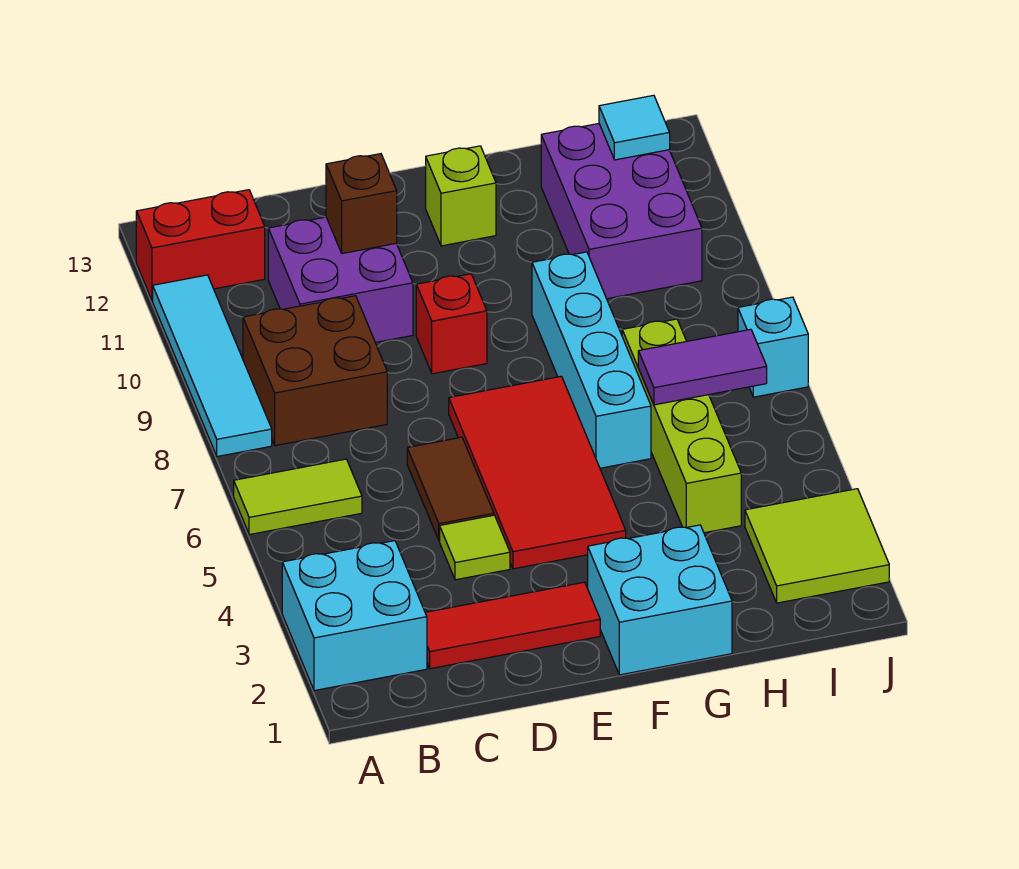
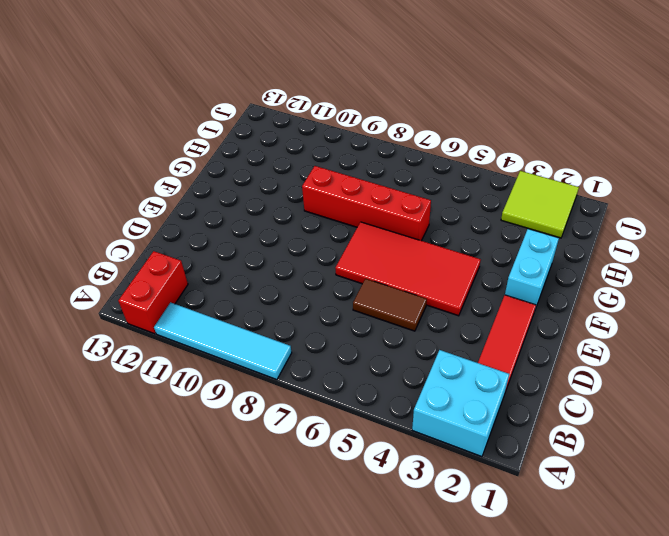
cyan brick F2:G2 level 1 -> cyan brick F1:G2 level 1
red brick G6:G9 level 1 -> cyan brick G6:G9 level 1
none -> lime tile A6:B6 level 1
none -> brown brick B8:C9 level 1
none -> purple brick C10:D11 level 1

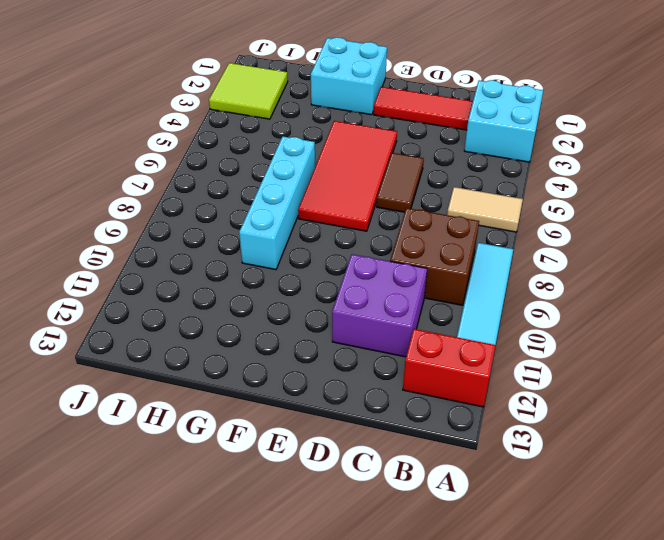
tan tile A6:B6 level 1 -> lime tile A6:B6 level 1
none -> lime tile D4 level 1
none -> red brick E9 level 1
none -> lime brick F12 level 1

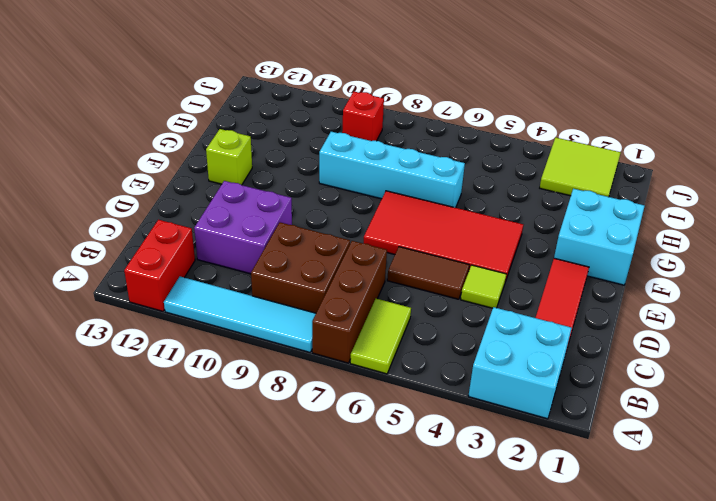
brown brick A7:C7 level 1 -> none
red brick I9 level 1 -> red brick E9 level 1
none -> lime brick H4:H7 level 1
none -> purple brick H10:I12 level 1
none -> cyan brick J7 level 1

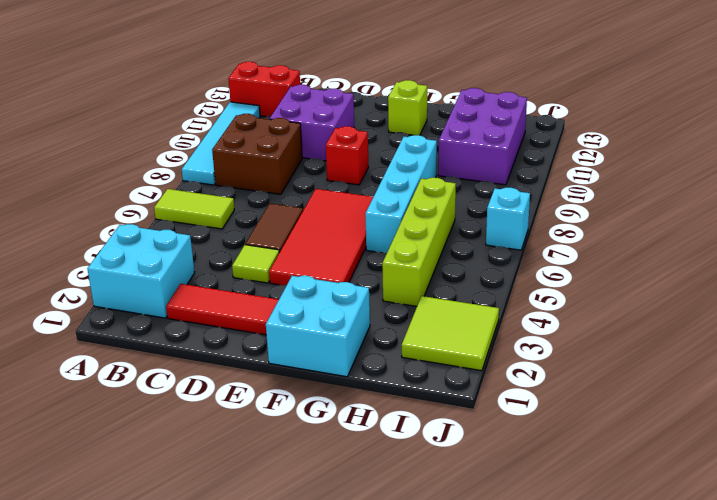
none -> brown brick D11 level 2
none -> purple tile H6:I6 level 2
none -> cyan tile I12 level 2

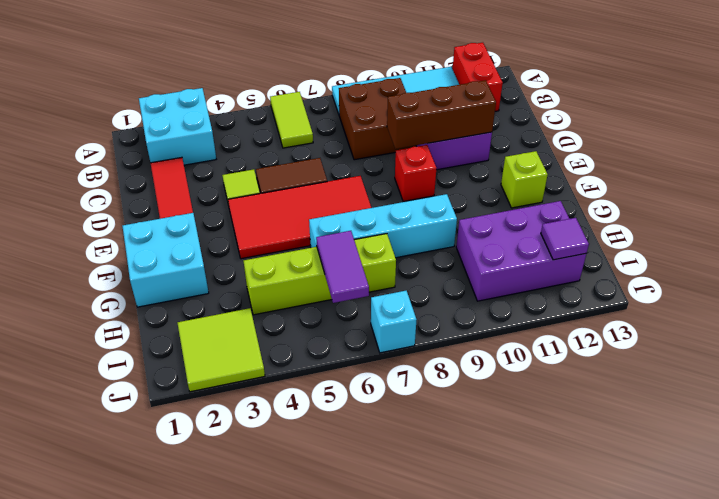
brown brick D9:D11 level 2 -> brown brick D11 level 2
purple tile I12 level 2 -> cyan tile I12 level 2

